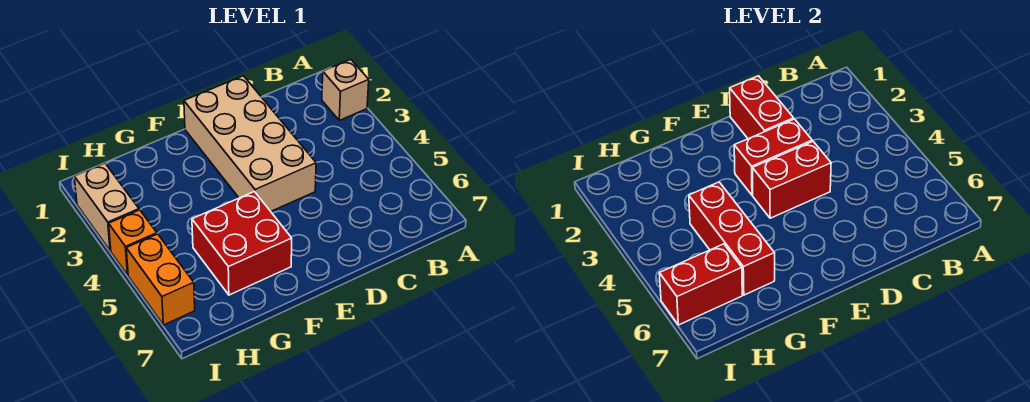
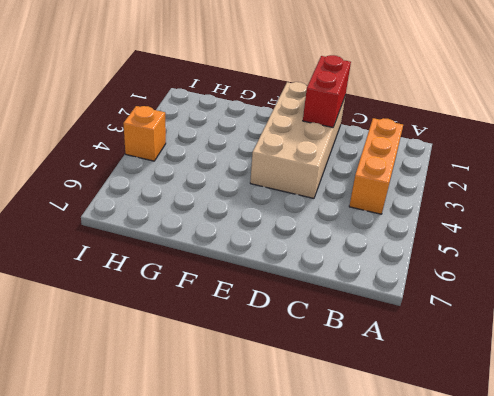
orange brick B2:B4 level 1 -> none
none -> tan brick A2 level 1
none -> red brick F5:G6 level 1

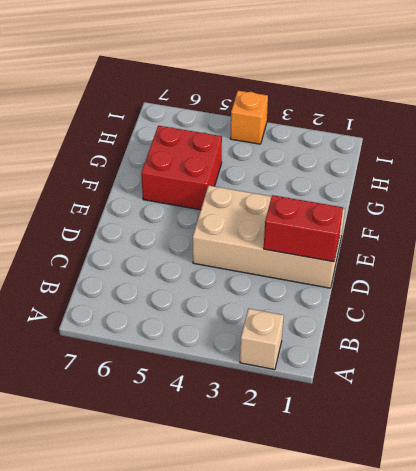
none -> tan brick I2:I3 level 1
none -> orange brick I5:I6 level 1

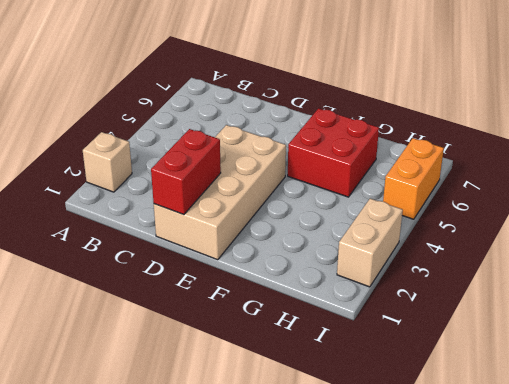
none -> orange brick I4 level 1
none -> red brick D3:E3 level 2

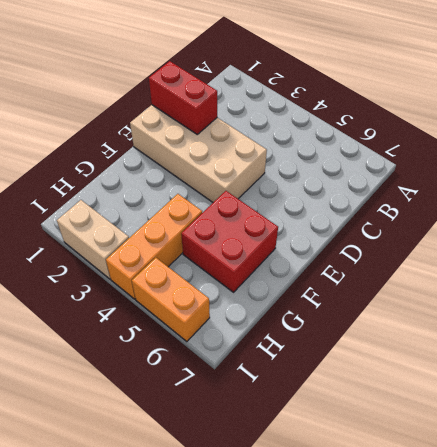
orange brick G4:I4 level 1 -> orange brick I4 level 1
none -> tan brick A2 level 1
none -> red brick D3:E3 level 2

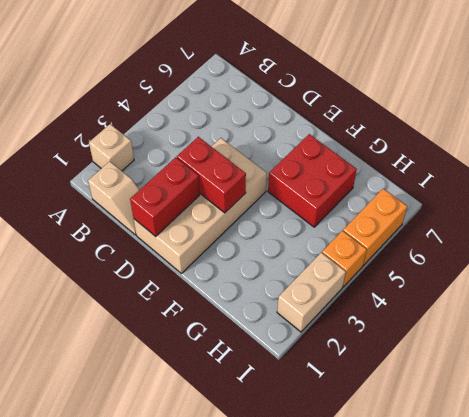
tan slope B1:C1 level 1 top B -> none
none -> red brick D4:E4 level 2
none -> red brick G4:G6 level 2

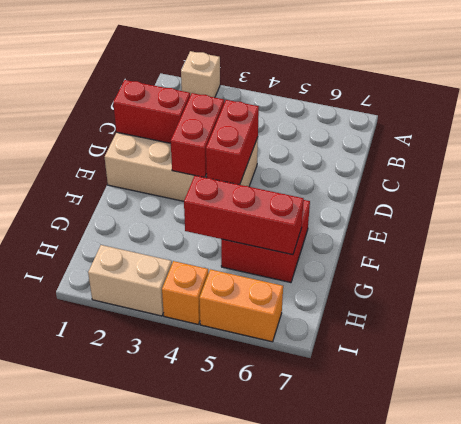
none -> red brick H6:I6 level 2

